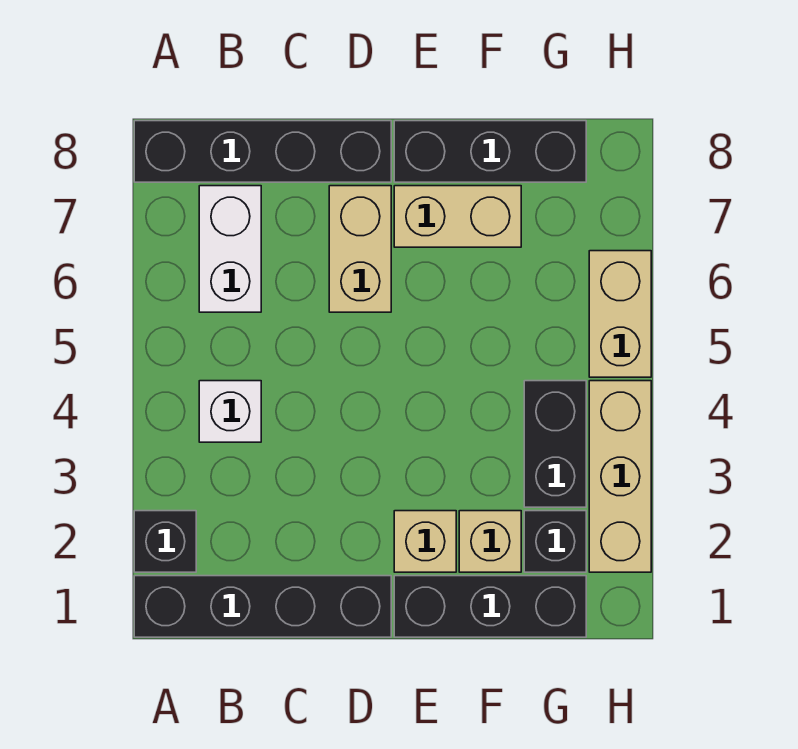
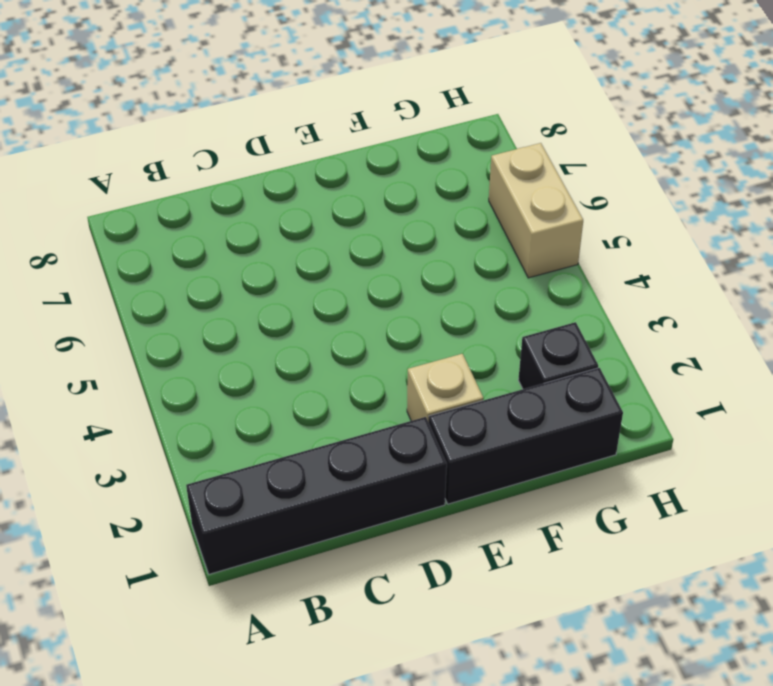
none -> black brick A2 level 1
none -> black brick A8:D8 level 1
none -> white brick B4 level 1

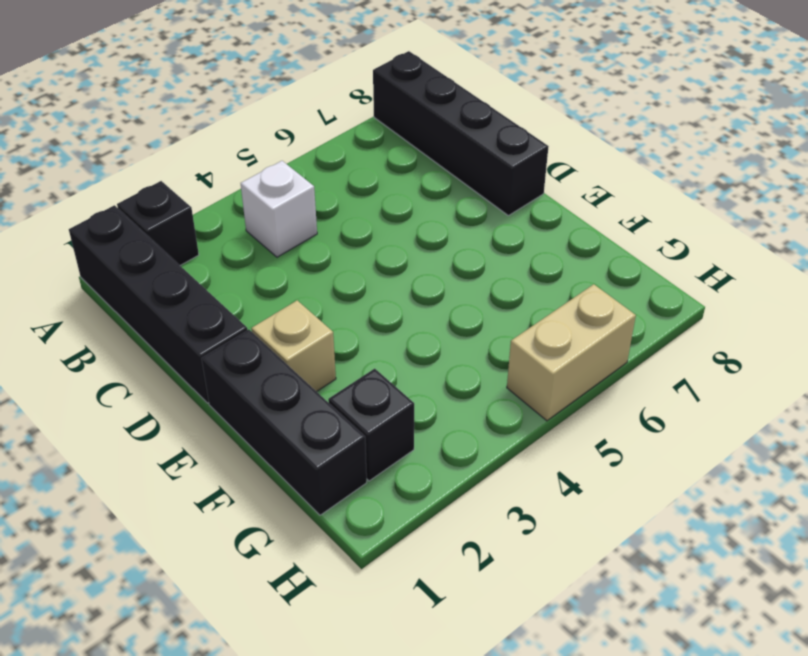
none -> white brick B6:B7 level 1
none -> tan brick D6:D7 level 1
none -> tan brick E7:F7 level 1

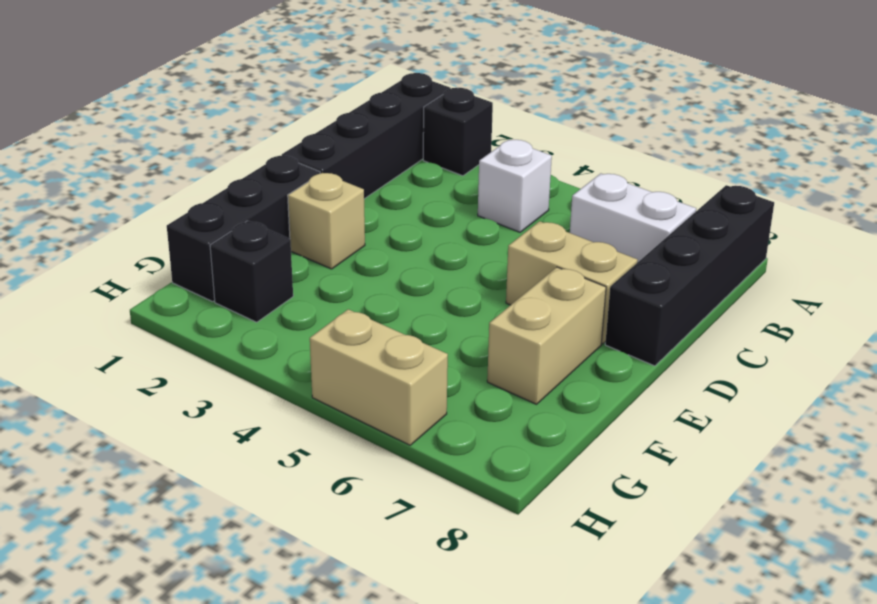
none -> black brick E8:G8 level 1
none -> tan brick F2 level 1
none -> black brick G3:G4 level 1

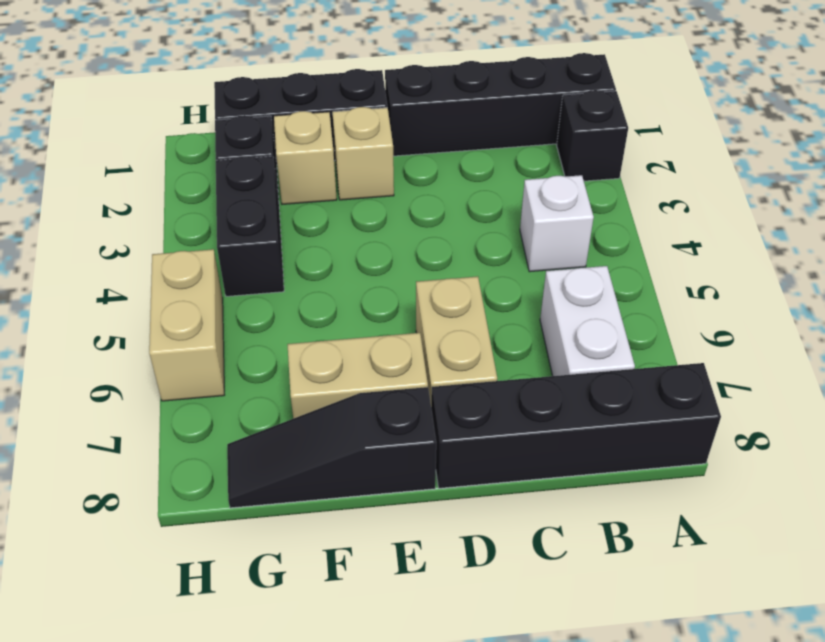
black slope E8:G8 level 1 top E -> black brick E8:G8 level 1
none -> tan brick H2:H4 level 1

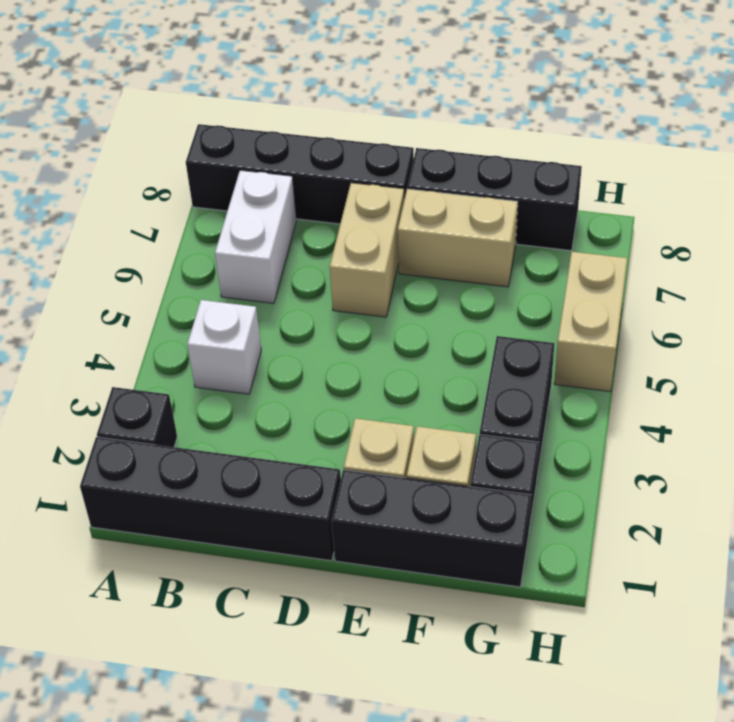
none -> tan brick H2:H4 level 1

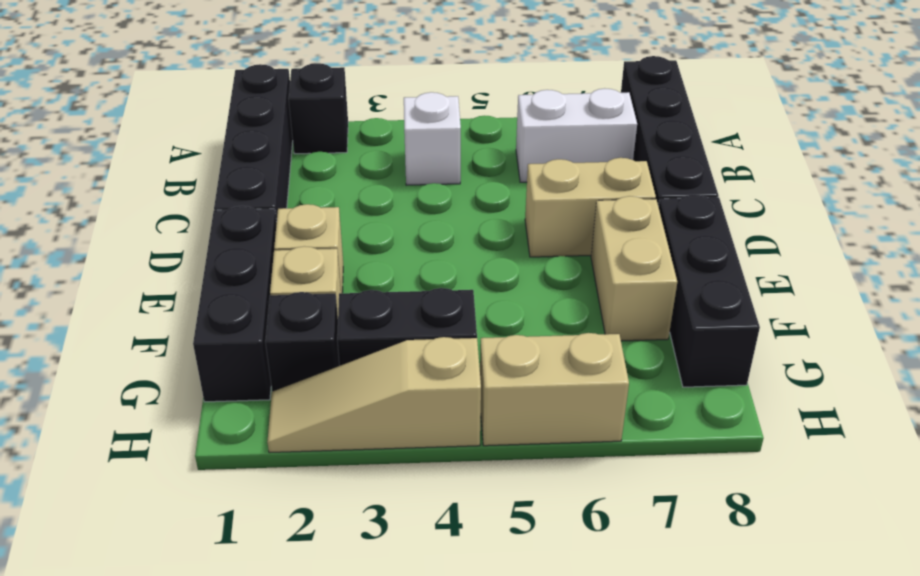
tan slope H2:H4 level 1 top 4 -> tan brick H2:H4 level 1

